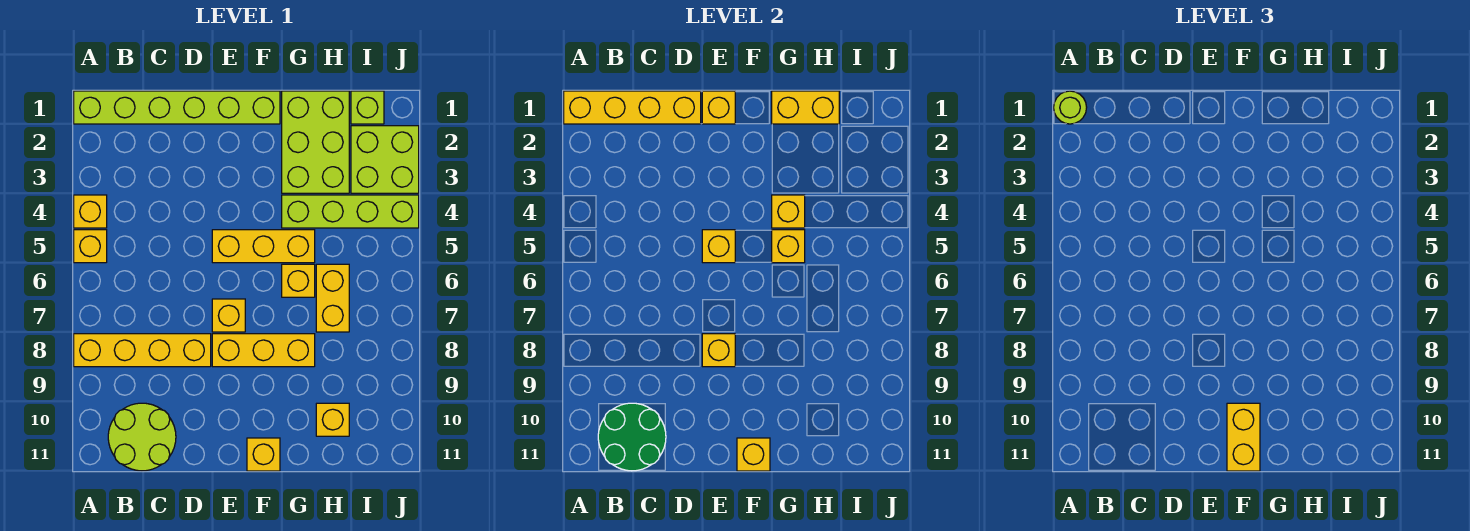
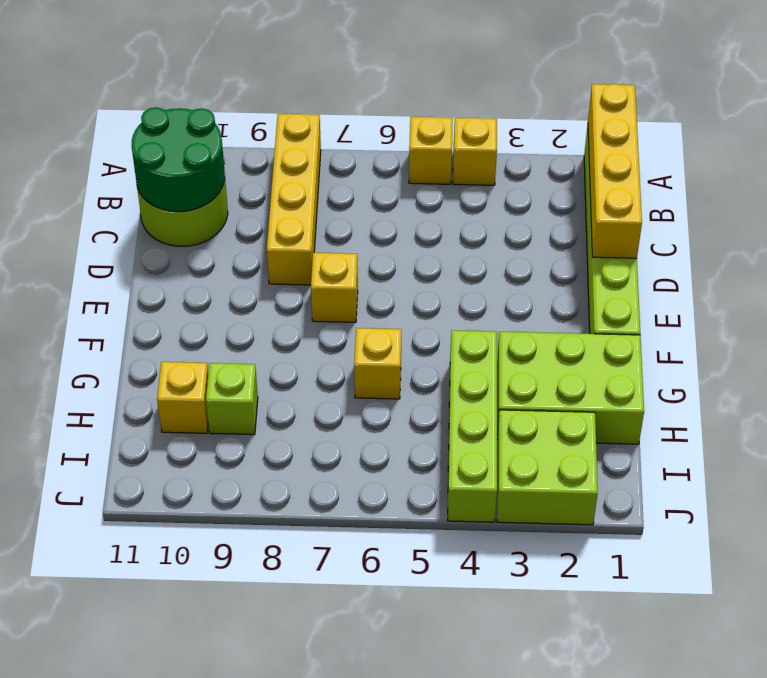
lime brick H9 level 1 -> lime brick I1 level 1
none -> yellow brick E5:G5 level 1
none -> yellow brick E8:G8 level 1
none -> yellow brick F11 level 1

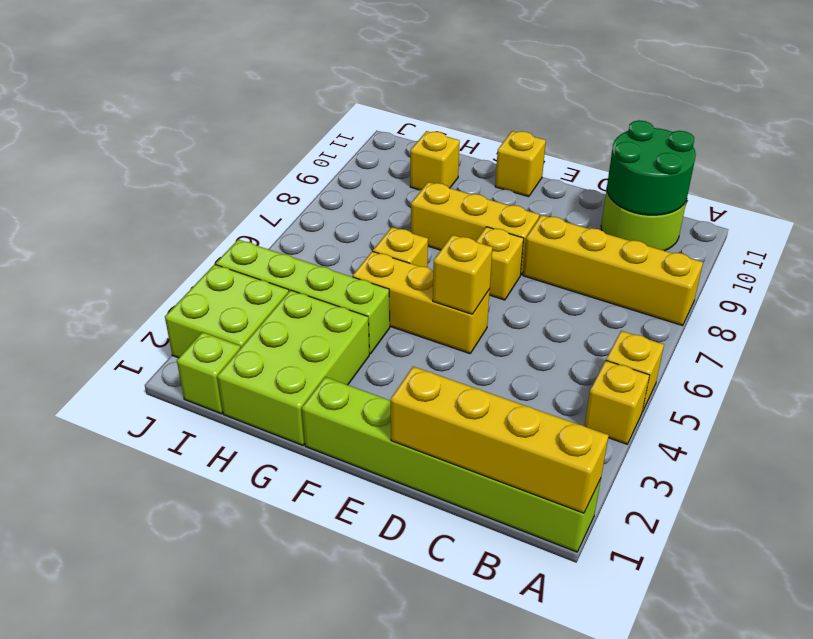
none -> yellow brick H6:H7 level 1
none -> yellow brick E1 level 2
none -> yellow brick E8 level 2

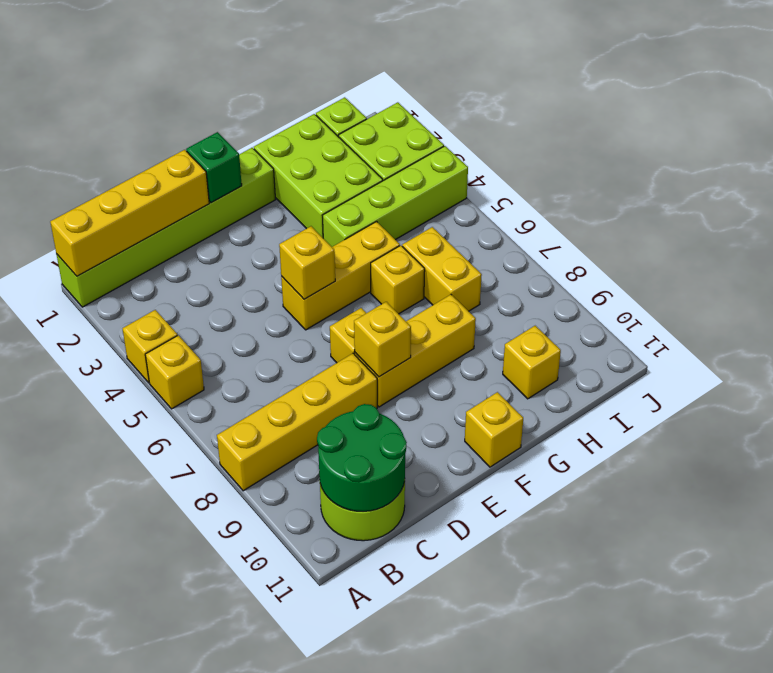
green brick E1 level 2 -> yellow brick E1 level 2
none -> yellow brick F11 level 2
none -> yellow brick G1:H1 level 2
none -> yellow brick G4 level 2

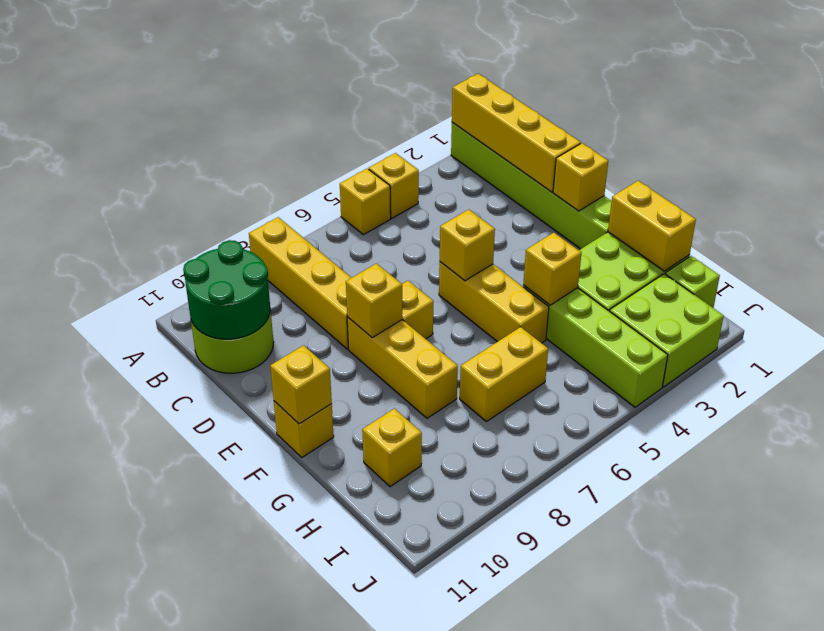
none -> yellow brick G6 level 1
none -> yellow brick G5 level 2
none -> lime round brick A1 level 3

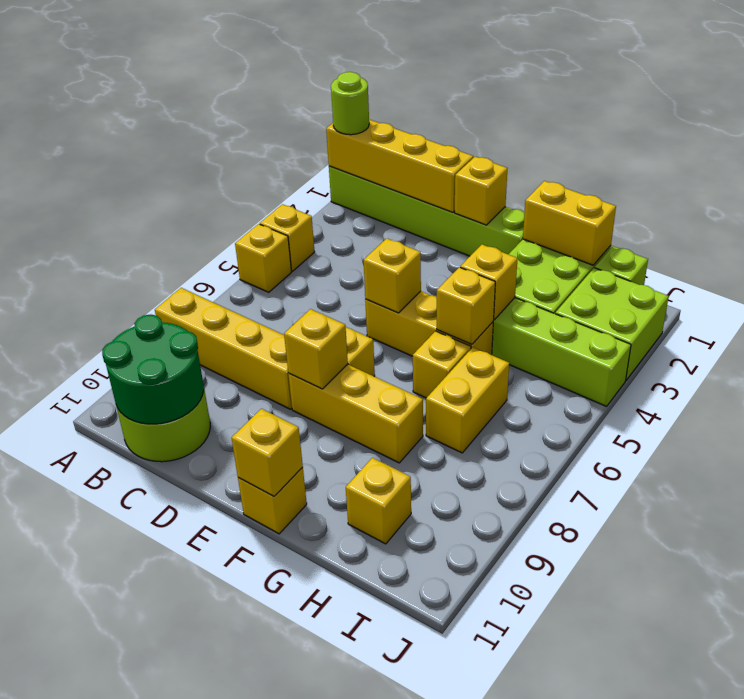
none -> yellow brick F10:F11 level 3

